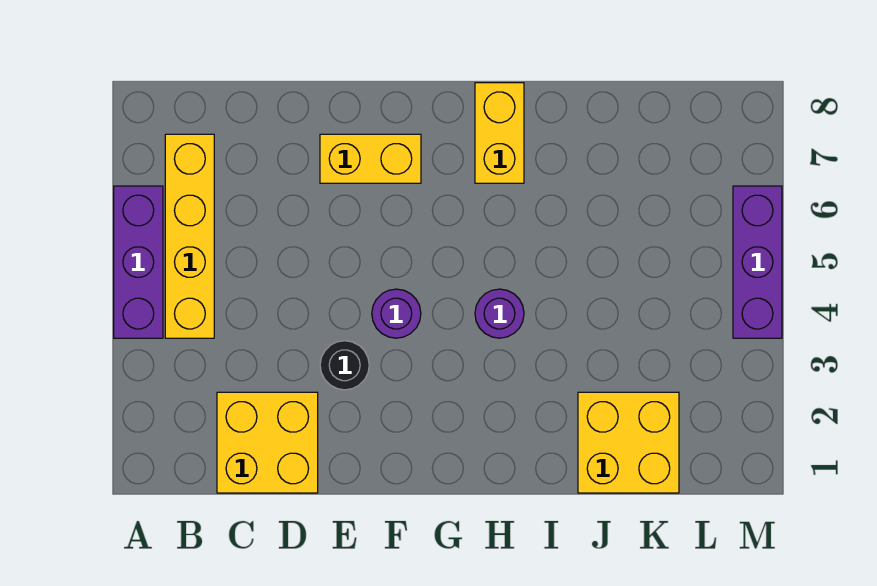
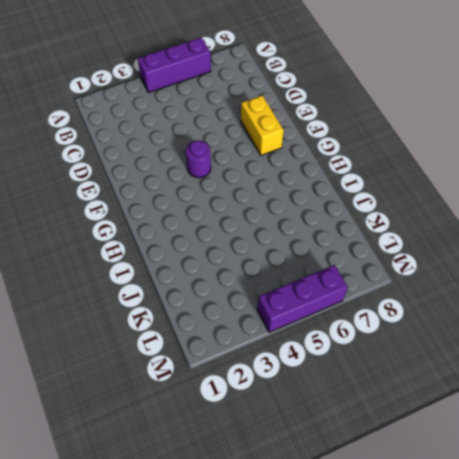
none -> yellow brick B4:B7 level 1
none -> yellow brick C1:D2 level 1

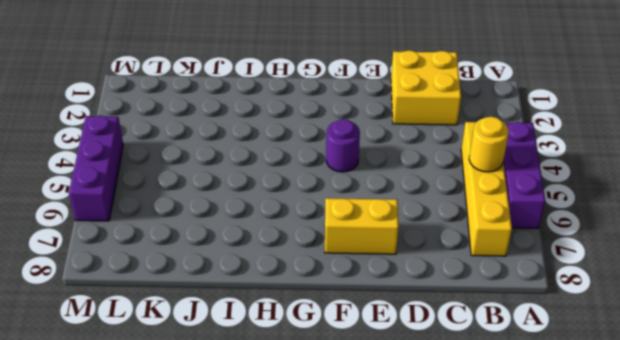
yellow round brick B5 level 2 -> none
none -> black round brick E3 level 1
none -> purple round brick H4 level 1

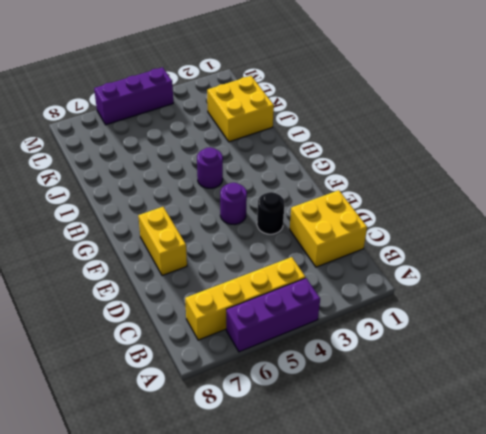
none -> yellow brick H7:H8 level 1

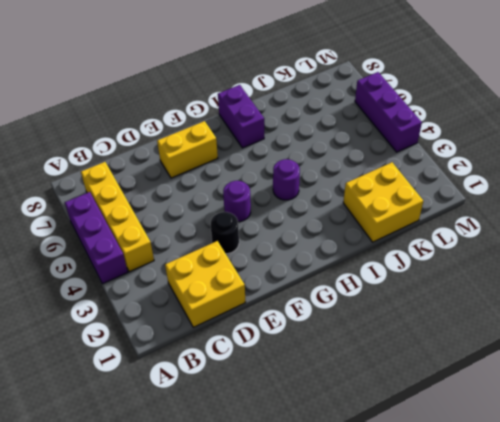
purple brick H7:H8 level 1 -> yellow brick H7:H8 level 1

